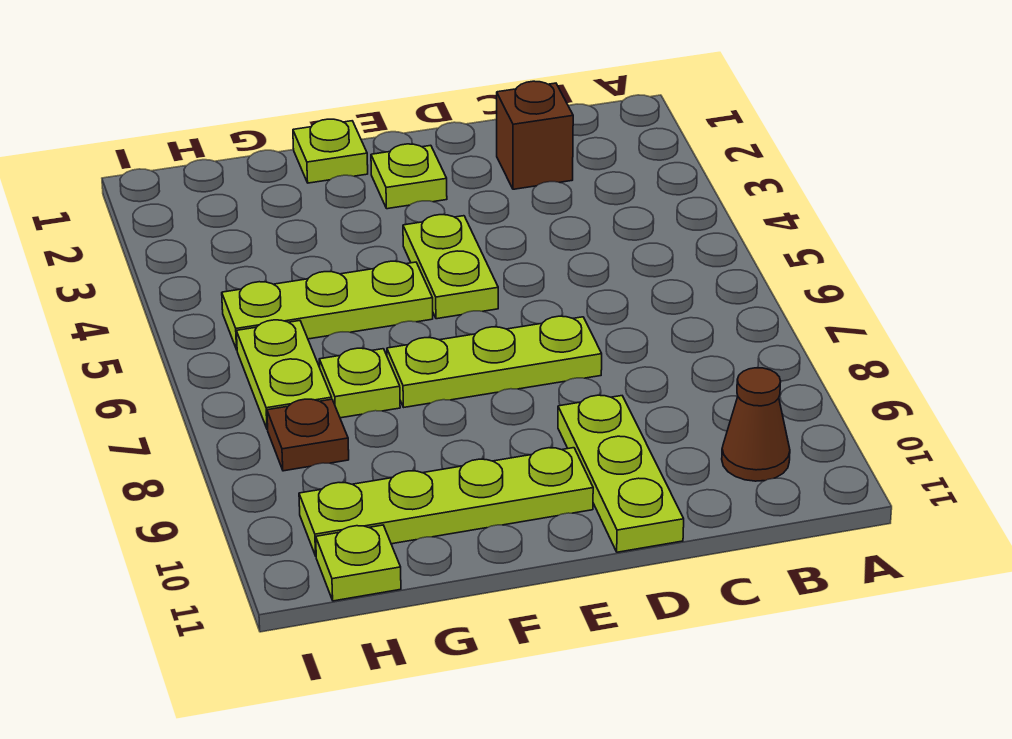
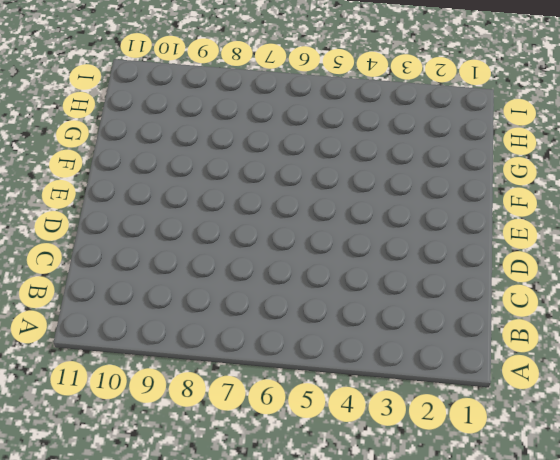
none -> brown cone B10 level 1
none -> brown brick C2 level 1
none -> lime plate D7:F7 level 1

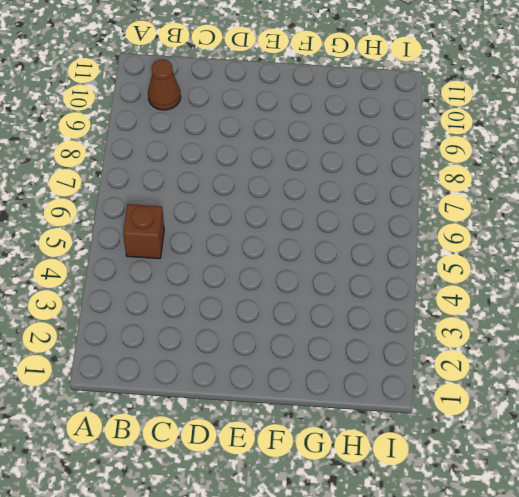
brown brick B5 level 1 -> brown brick C2 level 1
none -> lime plate D7:F7 level 1
none -> lime plate D9:D11 level 1
none -> lime plate E2 level 1

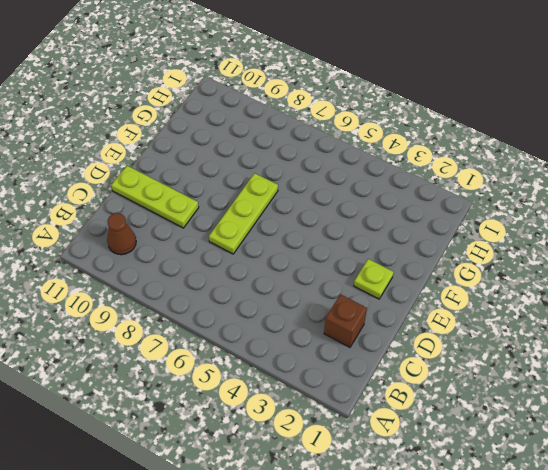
none -> lime plate E4:E5 level 1
none -> lime plate E10:H10 level 1
none -> lime plate F1 level 1

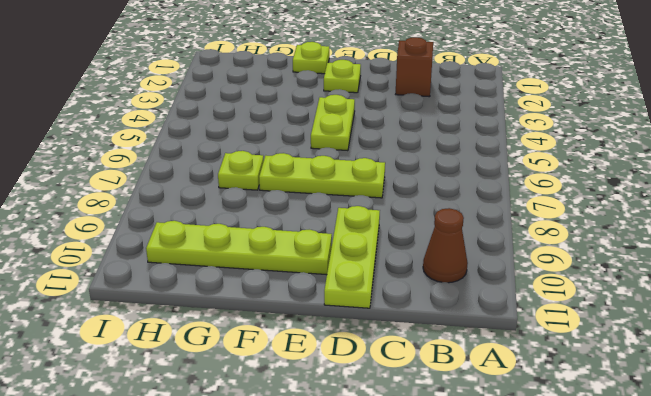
none -> lime plate F5:H5 level 1
none -> lime plate H6:H7 level 1
none -> brown plate H8 level 1

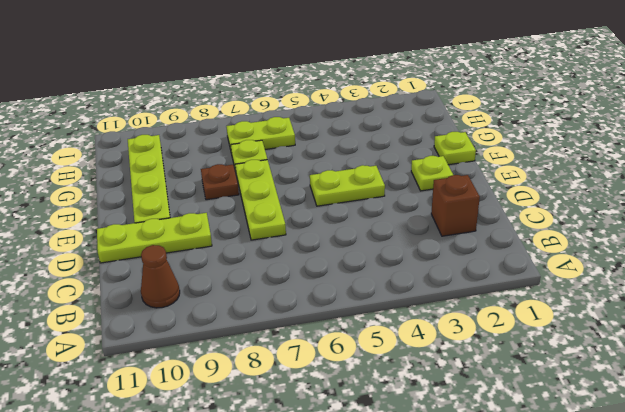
brown plate F8 level 1 -> brown plate H8 level 1
none -> lime plate F5:H5 level 1
none -> lime plate H11 level 1

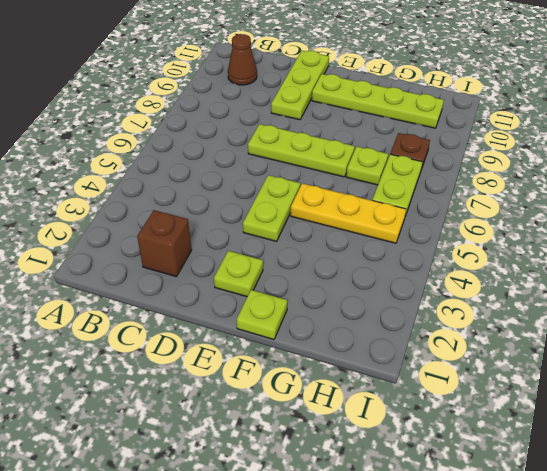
yellow plate F5:H5 level 1 -> lime plate F5:H5 level 1
none -> lime plate H11 level 1

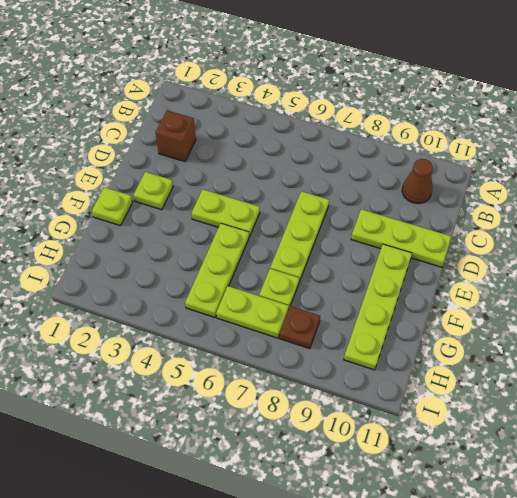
none -> lime plate H11 level 1

